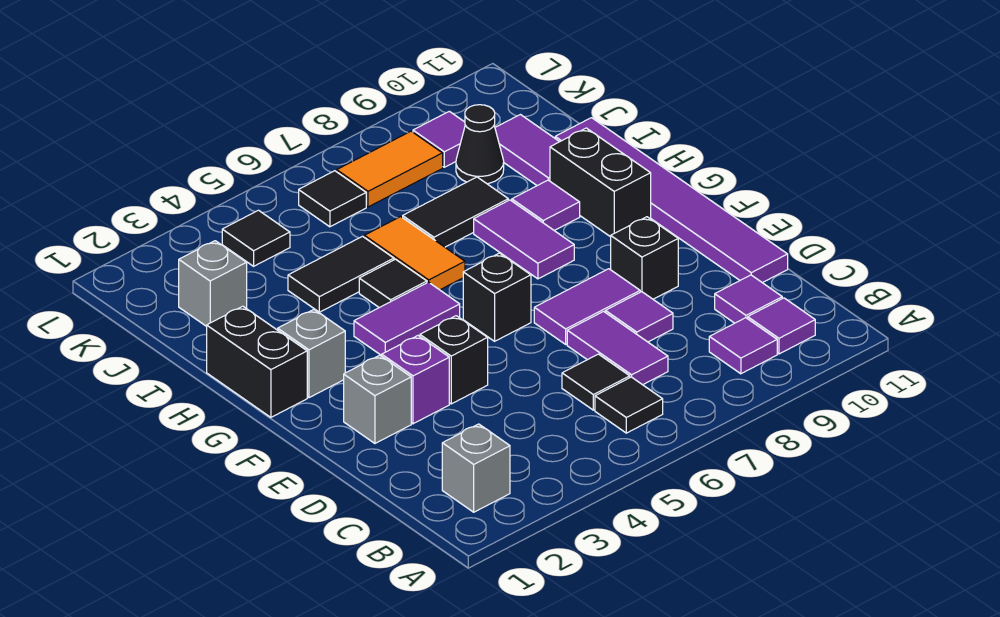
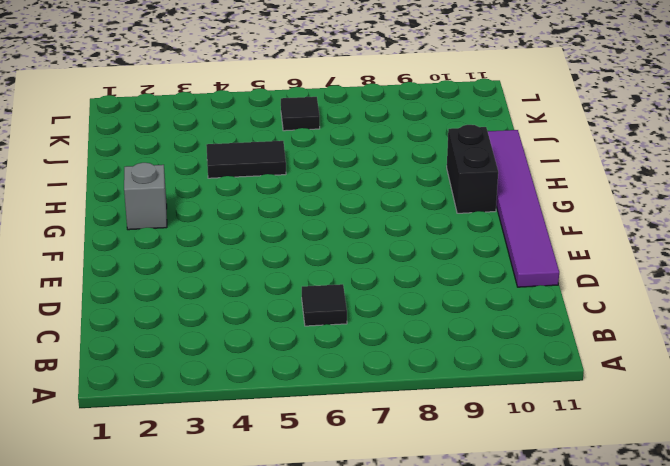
none -> grey brick B2 level 1
none -> black tile B6 level 1
none -> purple tile B9 level 1
none -> purple tile B10 level 1

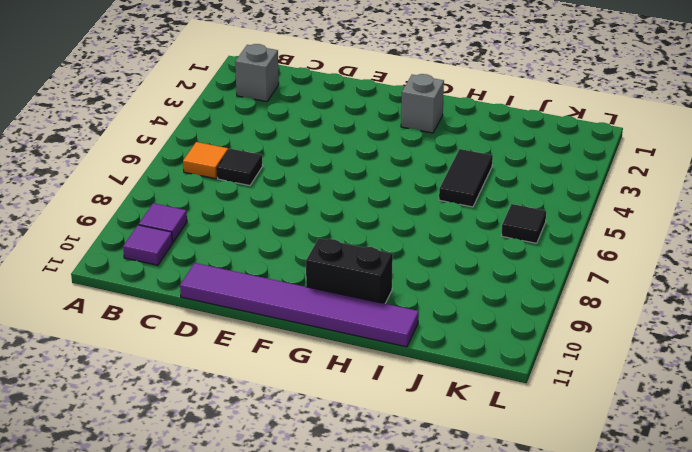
orange tile B6 level 1 -> black tile B6 level 1
none -> purple tile C7:D7 level 1
none -> purple tile C10 level 1
none -> purple tile D8 level 1
none -> grey brick E2 level 1

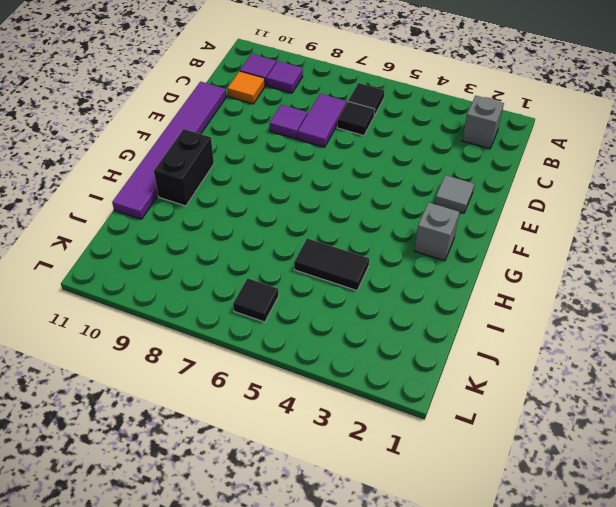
orange tile C10 level 1 -> purple tile C10 level 1
grey tile E2 level 1 -> grey brick E2 level 1
none -> purple brick E3 level 1
none -> black brick E4 level 1
none -> purple tile E7:E8 level 1
none -> black brick E9 level 1

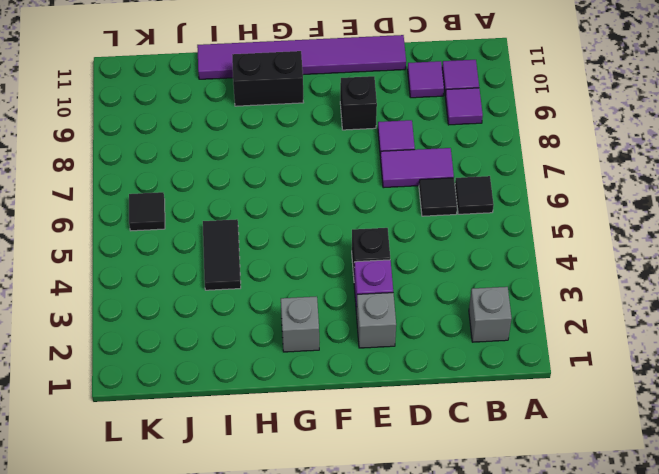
none -> purple tile E7:E8 level 1
none -> black brick F6 level 1
none -> black brick G1:H1 level 1
none -> purple tile G4:G5 level 1

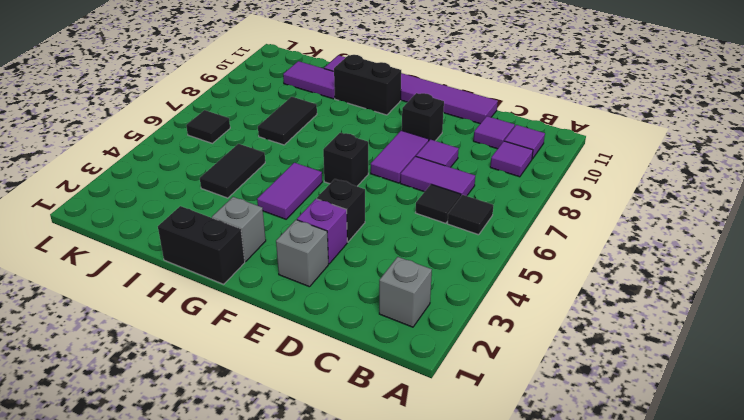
none -> purple tile G8:H8 level 1
none -> black tile H5 level 1
none -> orange tile H6:I6 level 1
none -> purple tile H9 level 1

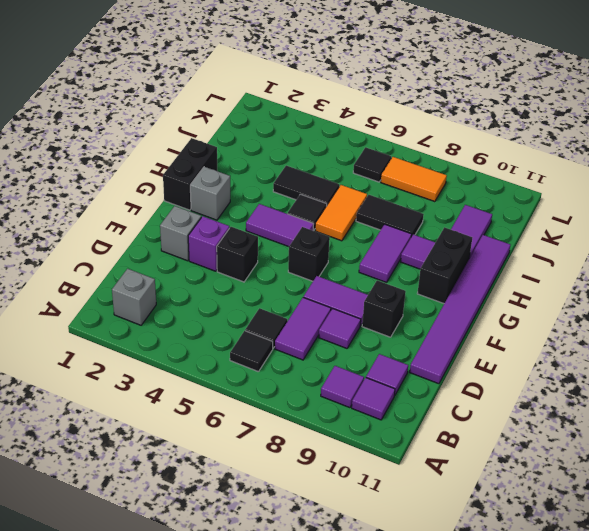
none -> grey brick J2 level 1
none -> black cone J9 level 1
none -> black tile K4 level 1
none -> purple tile K9 level 1

